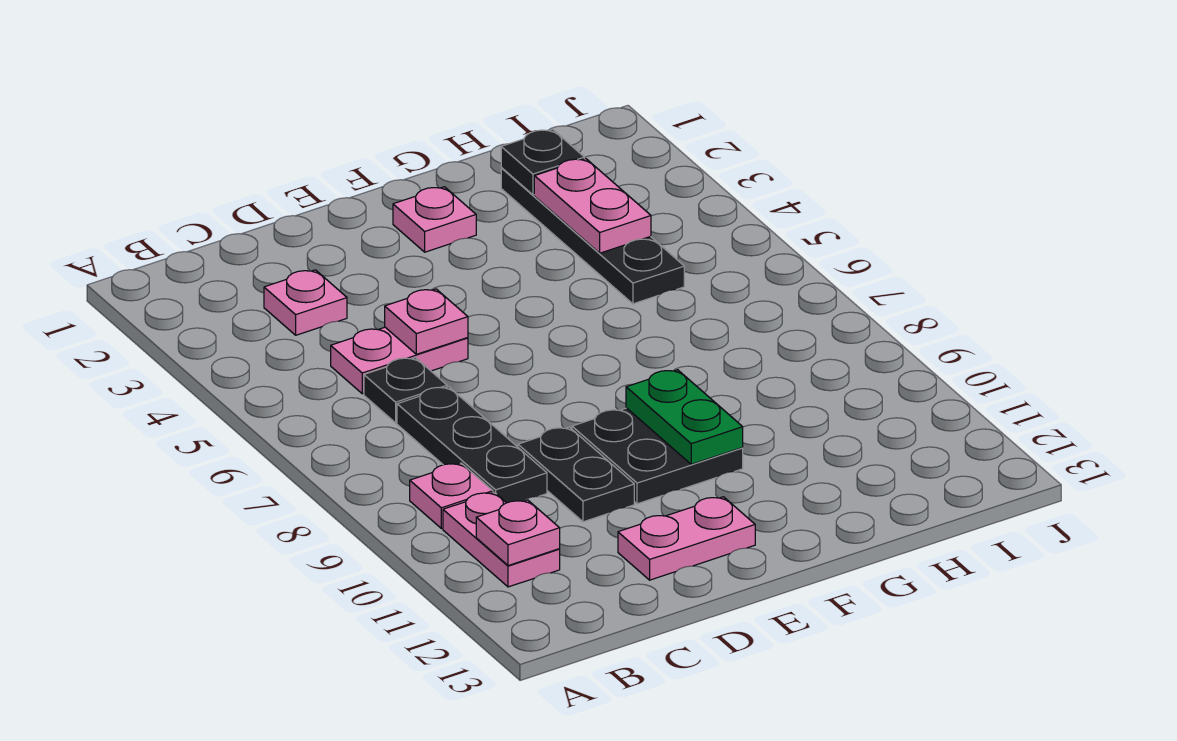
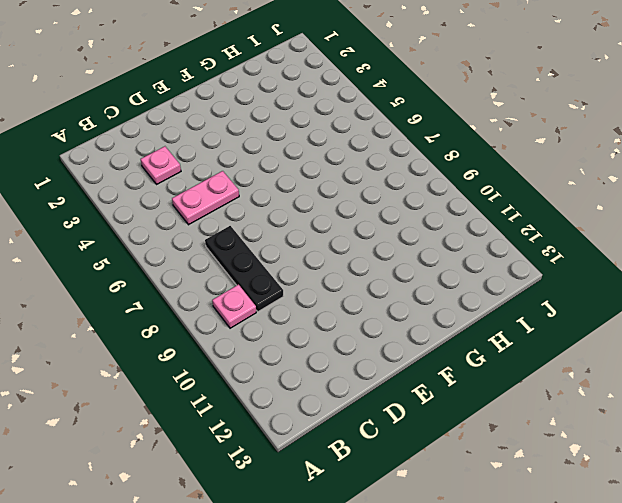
none -> pink plate B10:B11 level 1
none -> black plate C6 level 1
none -> black plate D9:D10 level 1

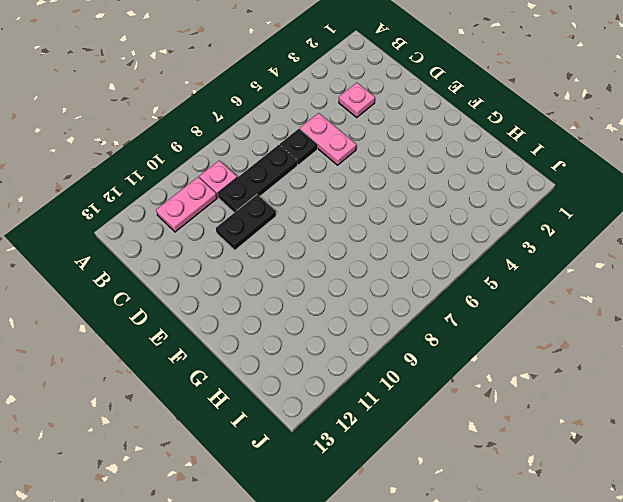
none -> pink plate D12:E12 level 1
none -> black plate E9:F10 level 1
none -> pink plate F2 level 1

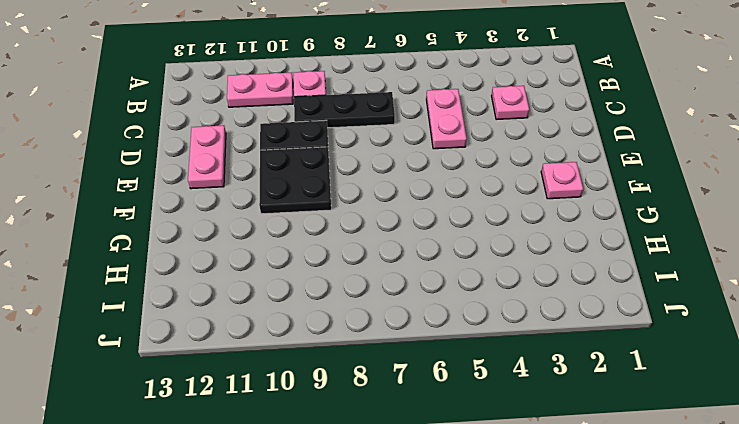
none -> black plate C6 level 1
none -> black plate H2:H5 level 1
none -> pink plate B11 level 2

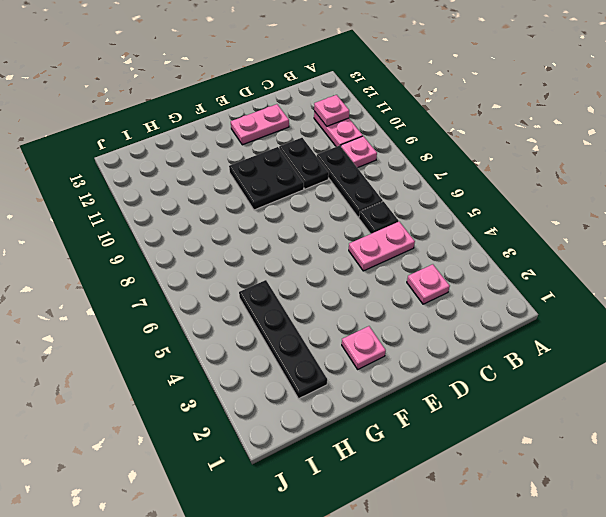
none -> pink plate D5 level 2
none -> green plate F9:F10 level 2
none -> black plate H2 level 2

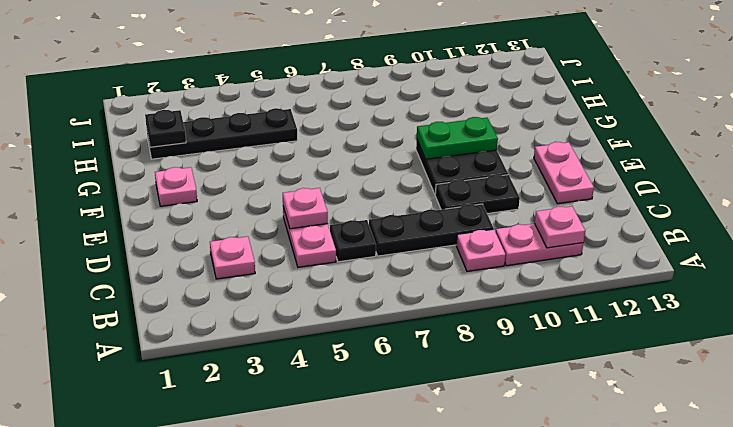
none -> pink plate H3:H4 level 2

